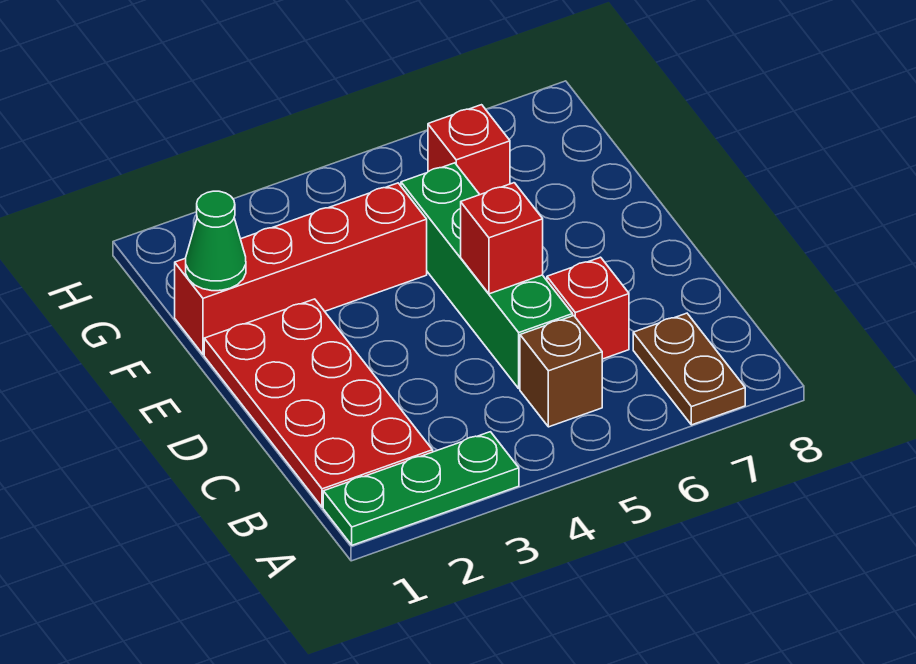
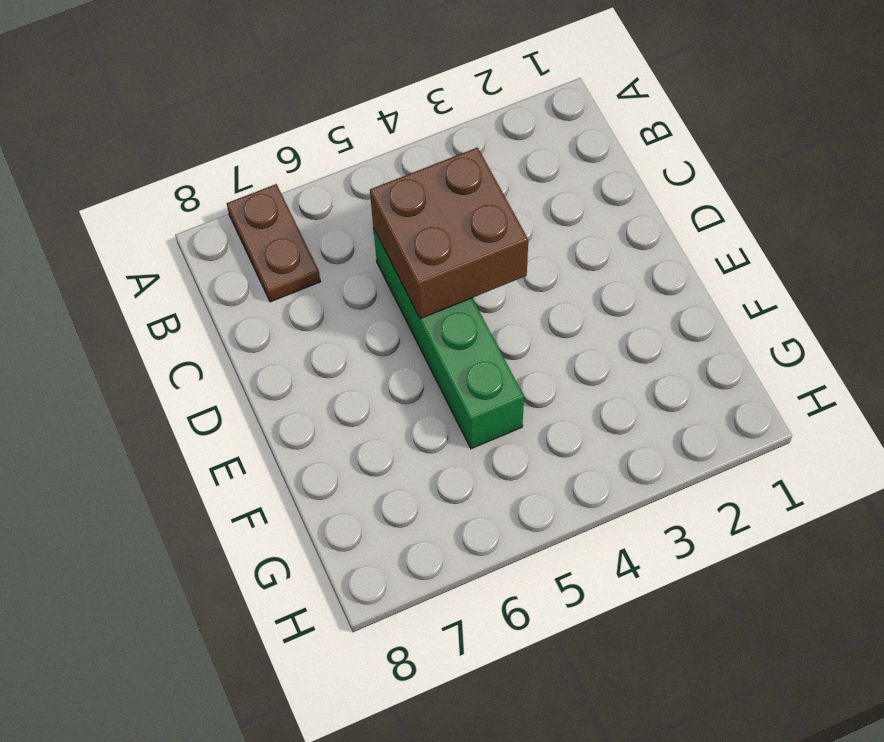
brown brick C4:D5 level 2 -> red brick D5 level 2
none -> green plate A1:A3 level 1
none -> red plate B1:E2 level 1

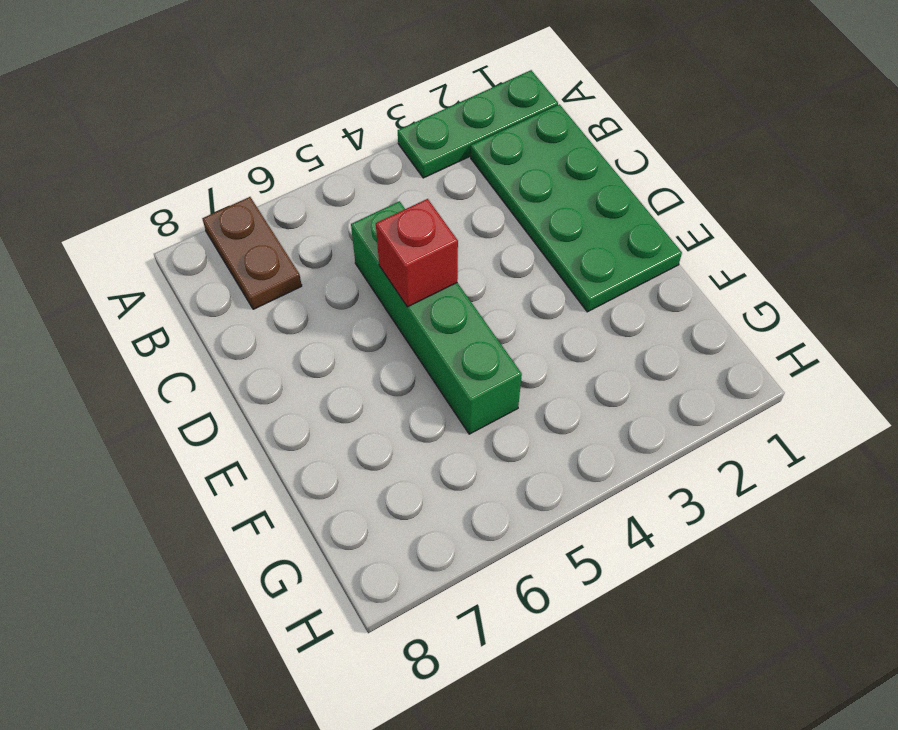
green plate B1:E2 level 1 -> red plate B1:E2 level 1
none -> brown brick B5 level 1
none -> red brick C6 level 1

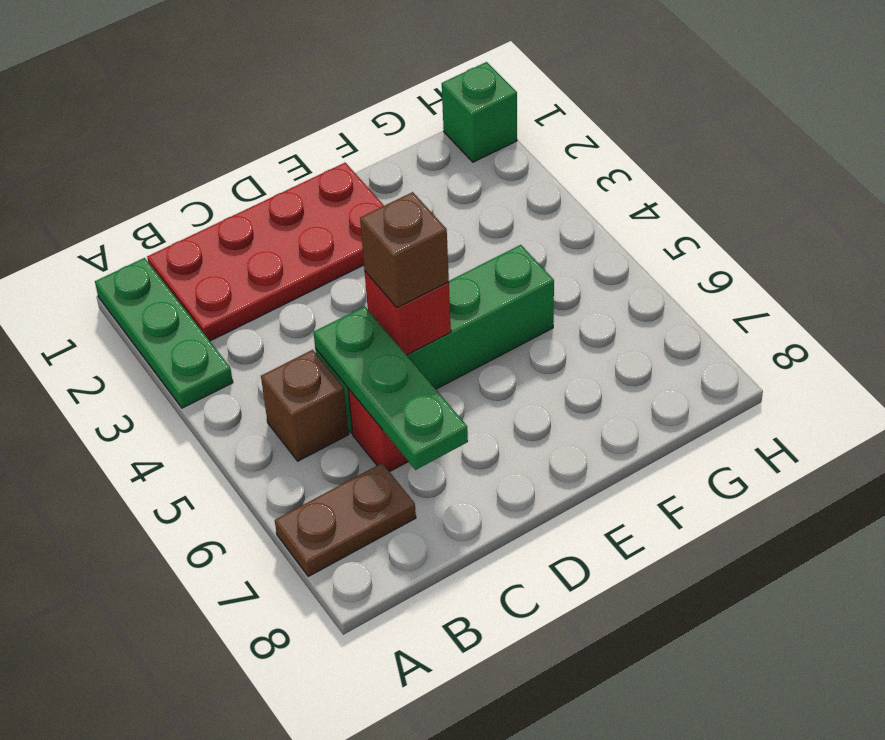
green plate C5:C7 level 2 -> none
brown brick D5 level 3 -> none
green brick H1 level 1 -> none
none -> red brick F1:F4 level 1
none -> red brick G6 level 1

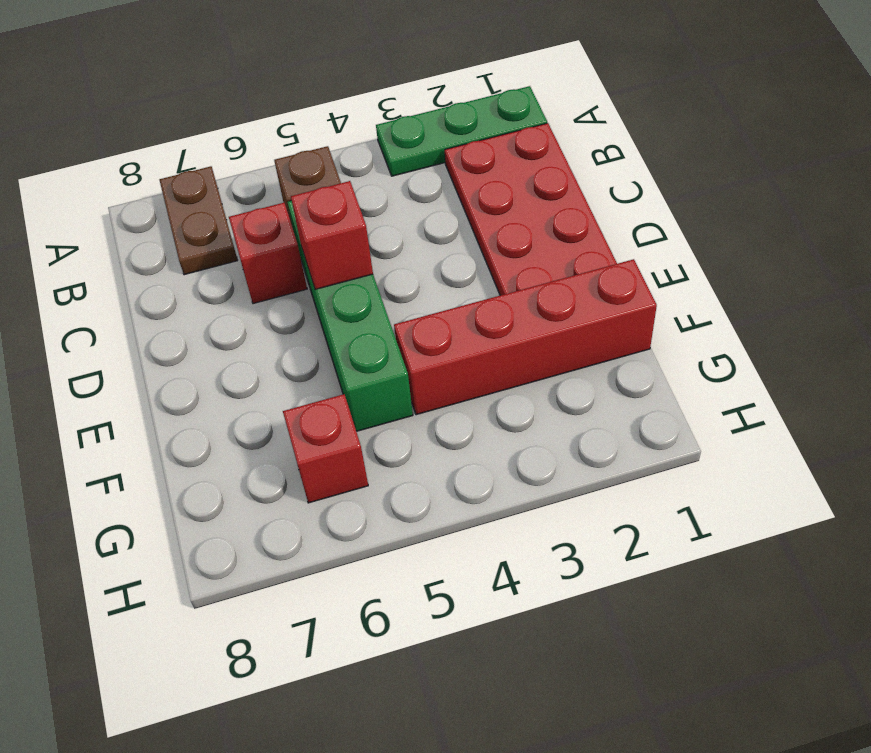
none -> green cone F1 level 2

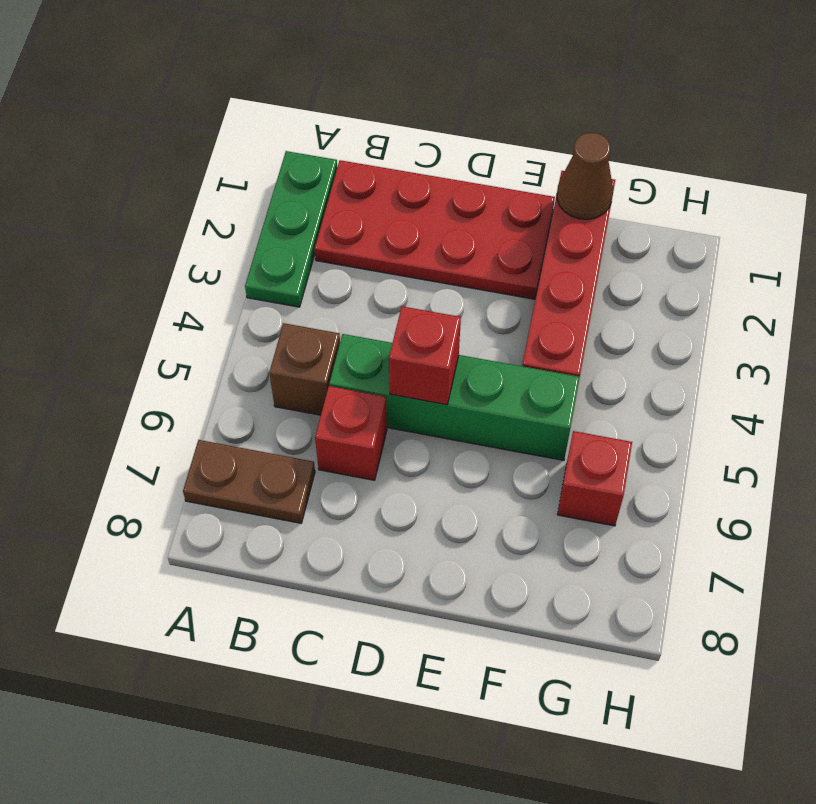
brown cone F1 level 2 -> green cone F1 level 2

